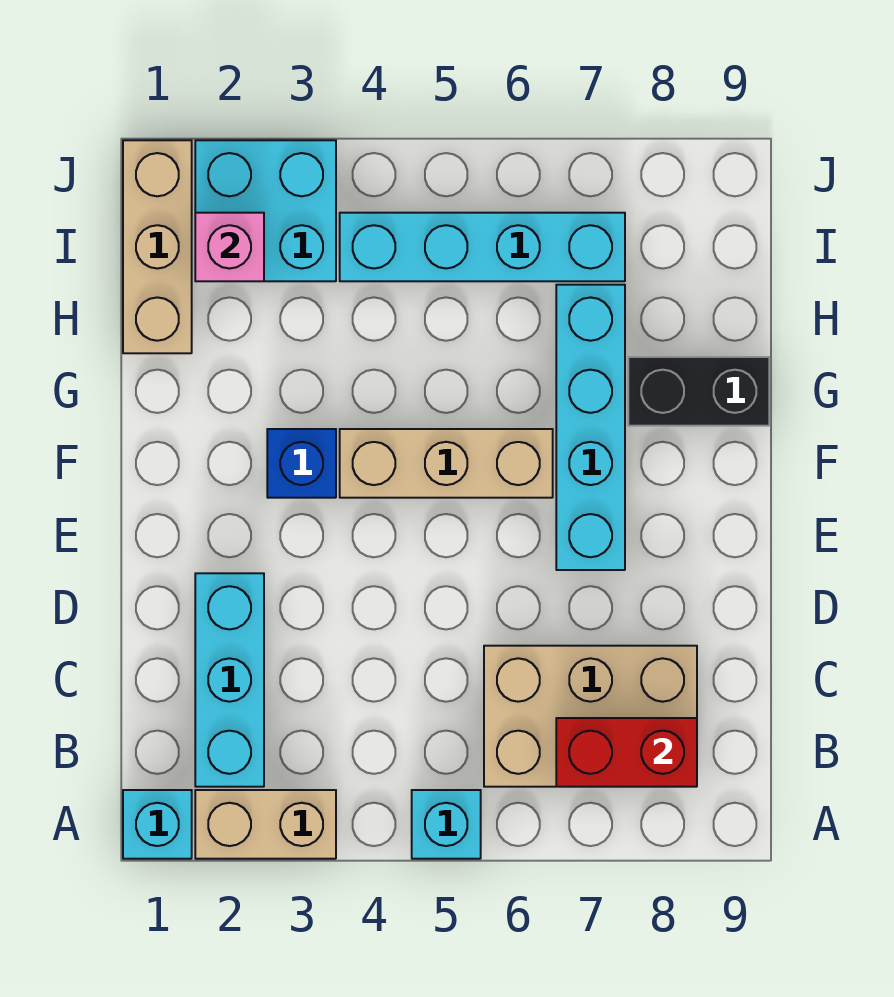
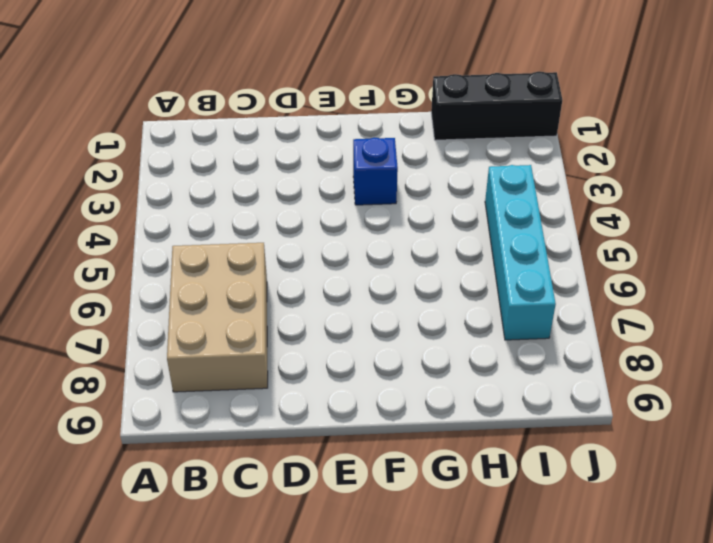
black brick H1:J1 level 1 -> tan brick H1:J1 level 1
none -> cyan brick A1 level 1
none -> tan brick A2:A3 level 1
none -> cyan brick A5 level 1

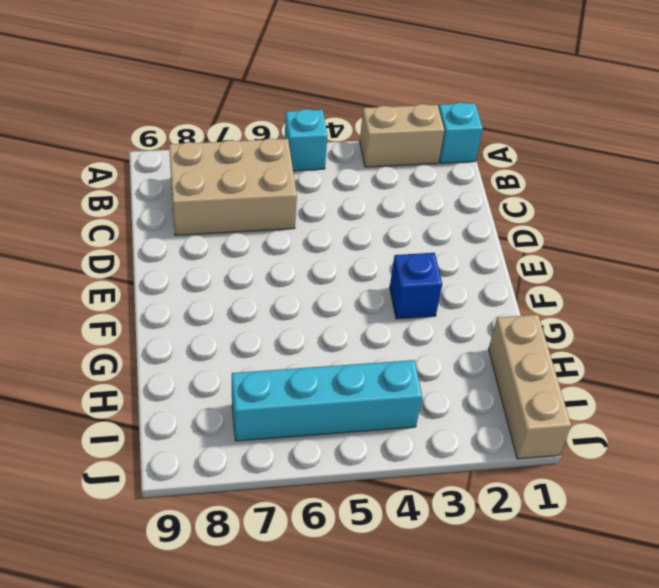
none -> cyan brick B2:D2 level 1
none -> cyan brick E7:H7 level 1
none -> tan brick F4:F6 level 1

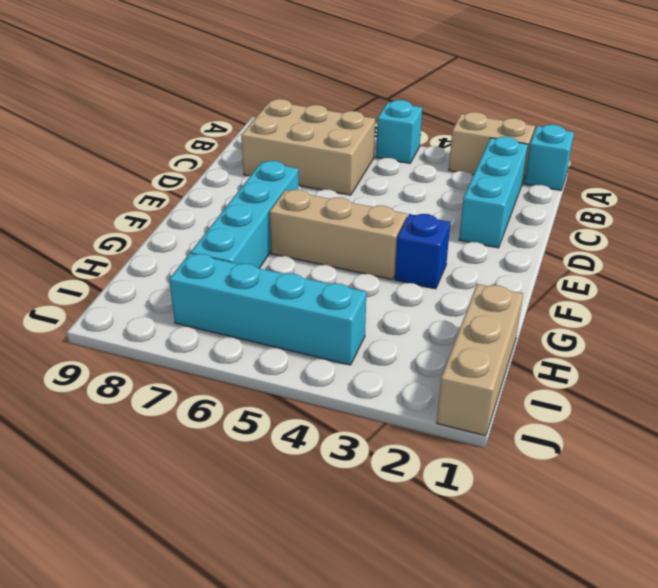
none -> black brick G8:G9 level 1
none -> cyan brick I2:J3 level 1
none -> red brick B7:B8 level 2

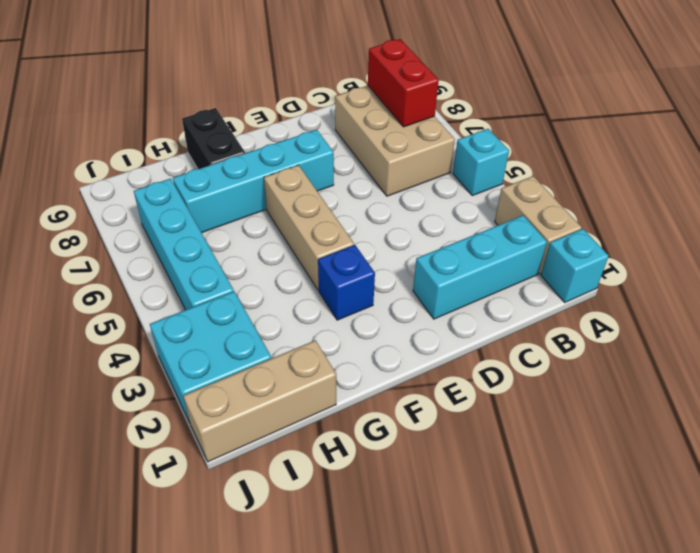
none -> pink brick I2 level 2

